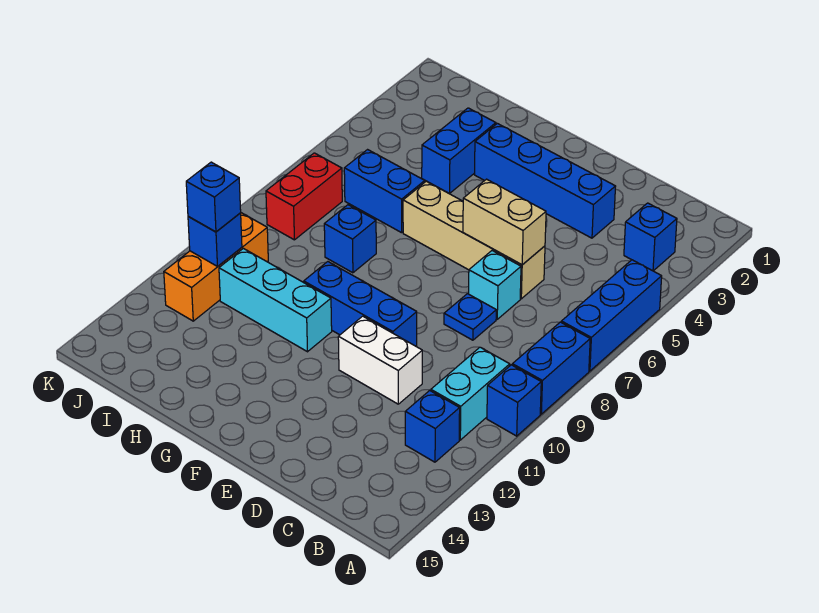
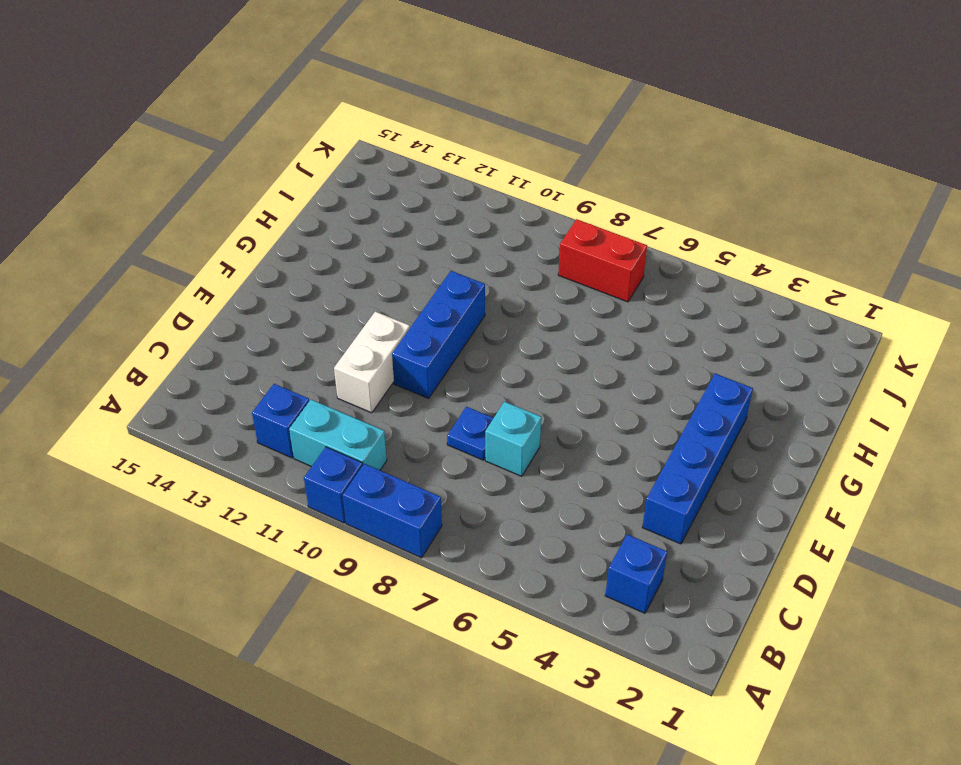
none -> blue brick A5:A7 level 1
none -> tan brick D6:G6 level 1
none -> cyan brick G11:I11 level 1

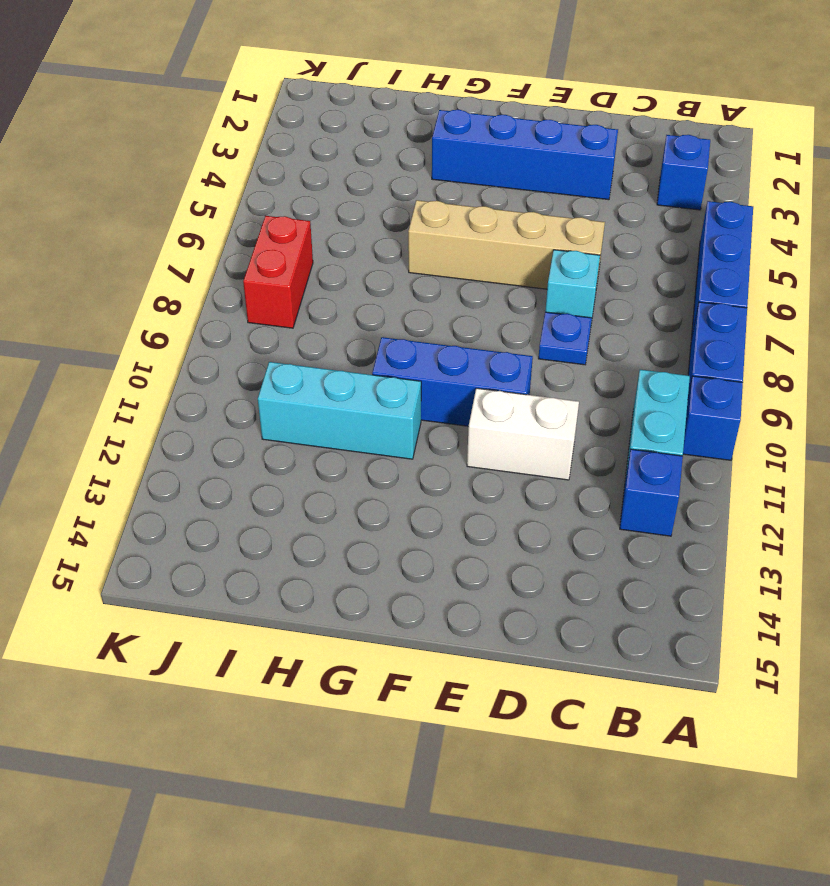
none -> blue brick H3:H4 level 1
none -> blue brick H6:I6 level 1
none -> blue brick H8 level 1

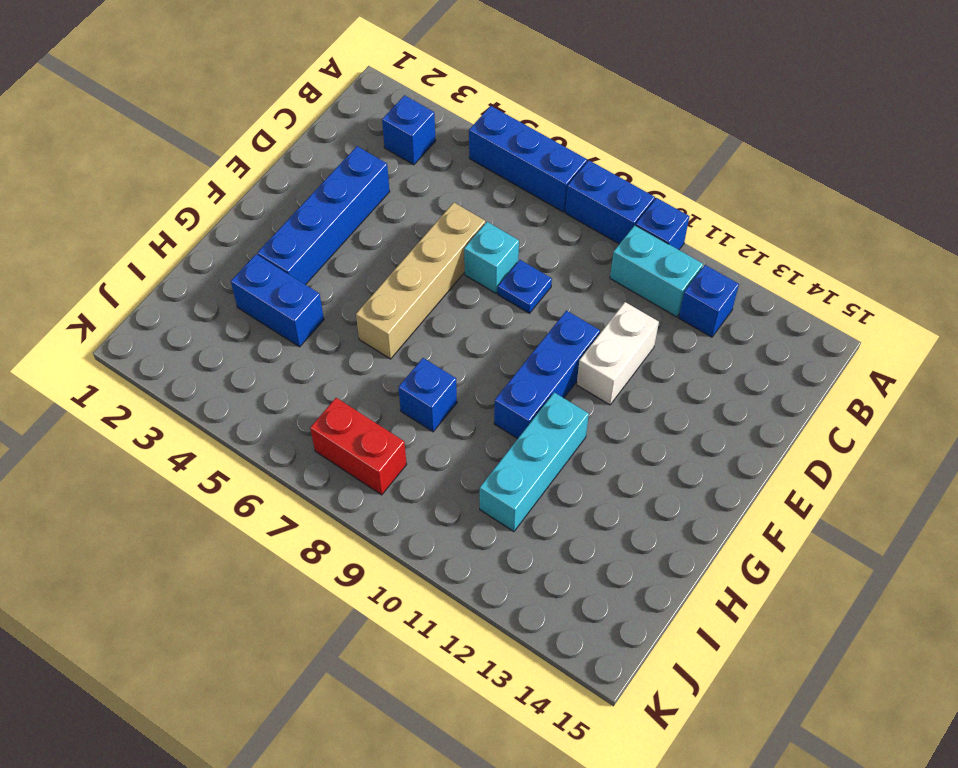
none -> blue brick H6:I6 level 1
none -> orange brick J10:J12 level 1
none -> tan brick D6:E6 level 2

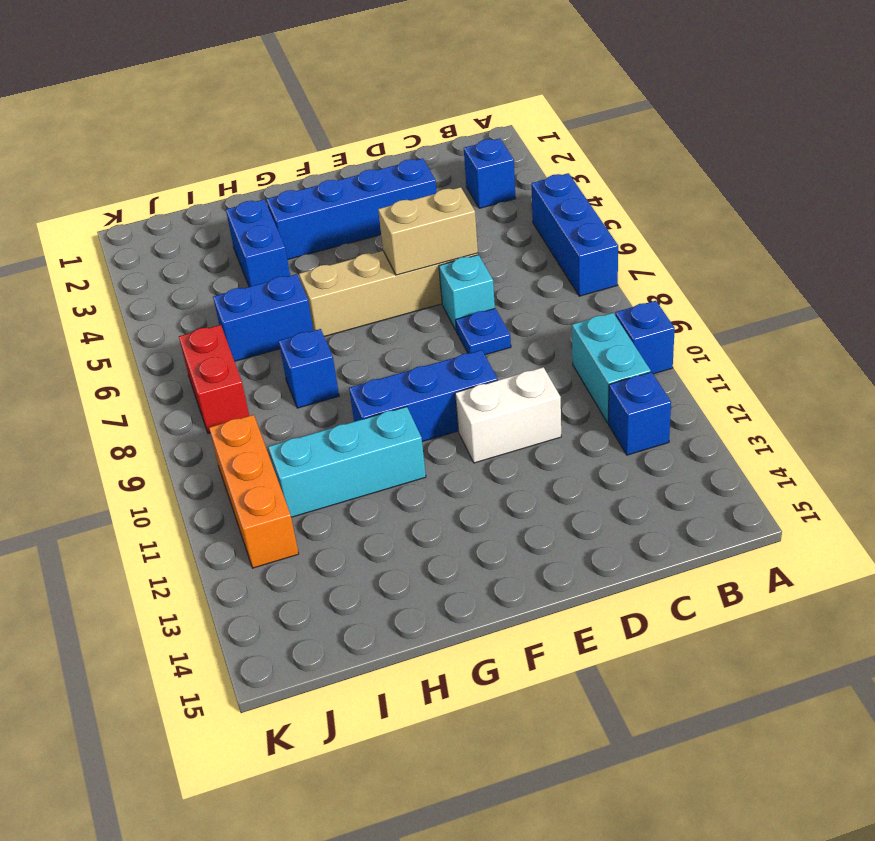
none -> blue brick A8:A9 level 1
none -> blue brick J11 level 2
none -> blue brick J11 level 3

